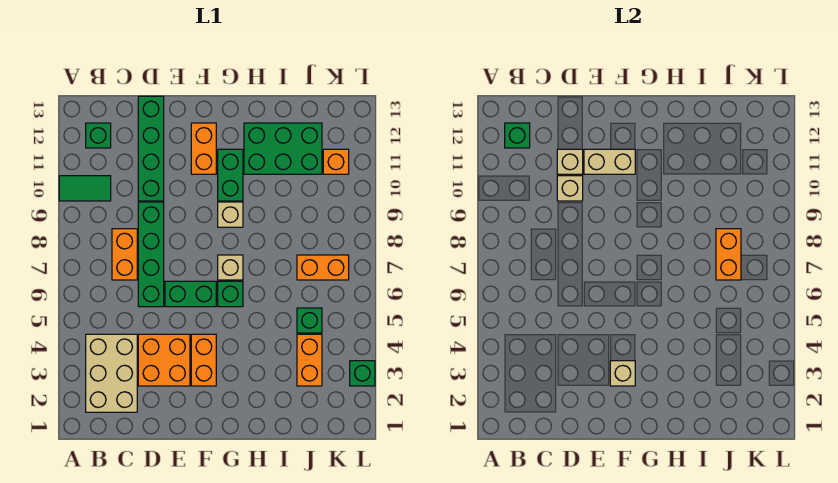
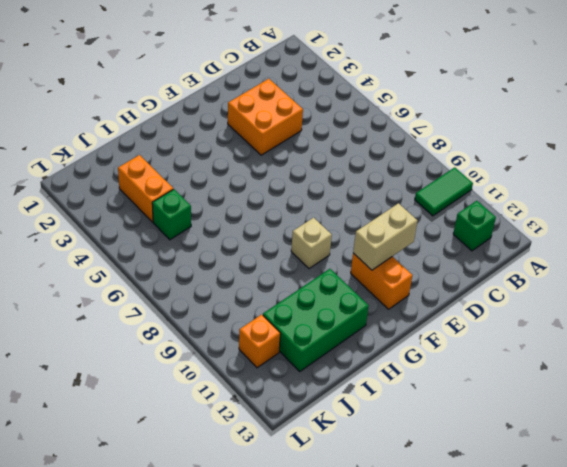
none -> tan brick B2:C4 level 1
none -> orange brick C7:C8 level 1
none -> green brick D6:D9 level 1

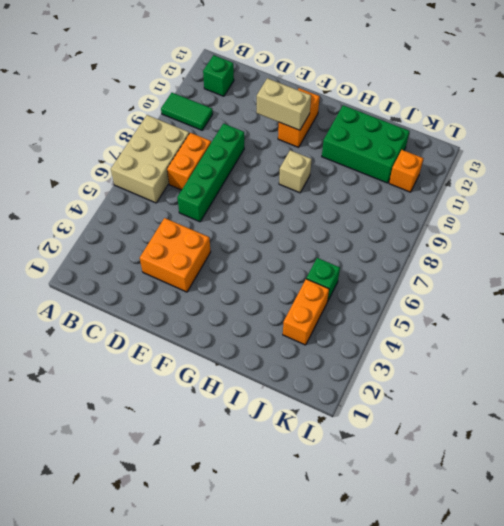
tan brick A6:B8 level 1 -> tan brick B2:C4 level 1
none -> green brick D10:D13 level 1
none -> green brick E6:F6 level 1
none -> orange brick F3:F4 level 1

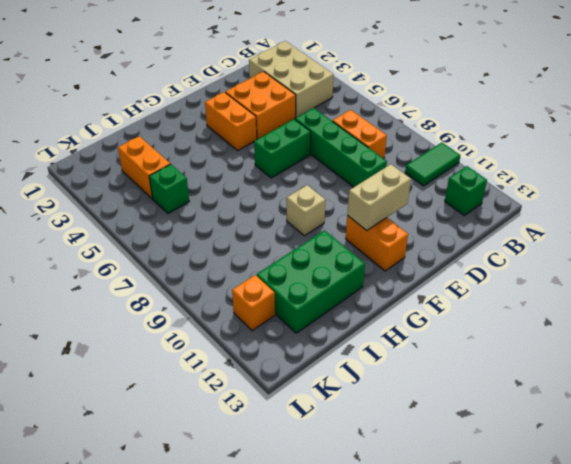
none -> green brick D10:D13 level 1
none -> green brick G6 level 1
none -> tan brick G7 level 1

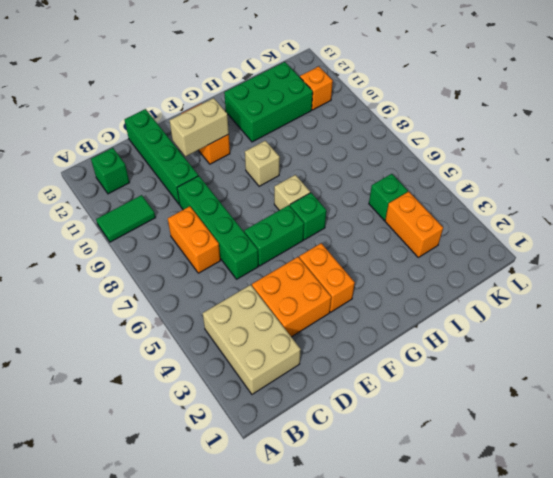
none -> green brick G10:G11 level 1
none -> orange brick J7:K7 level 1
none -> green brick L3 level 1

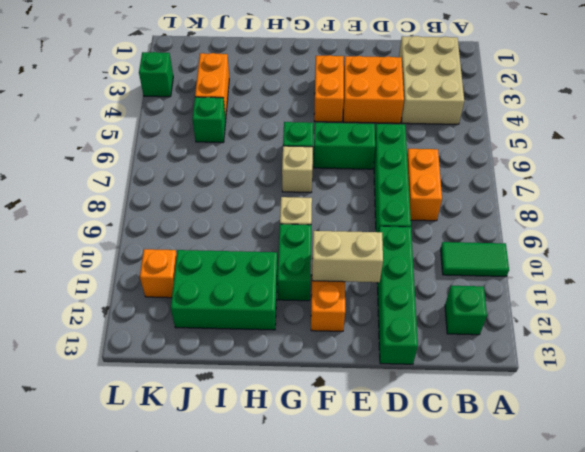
none -> orange brick J7:K7 level 1
none -> green brick B12 level 2
none -> tan brick D10 level 2

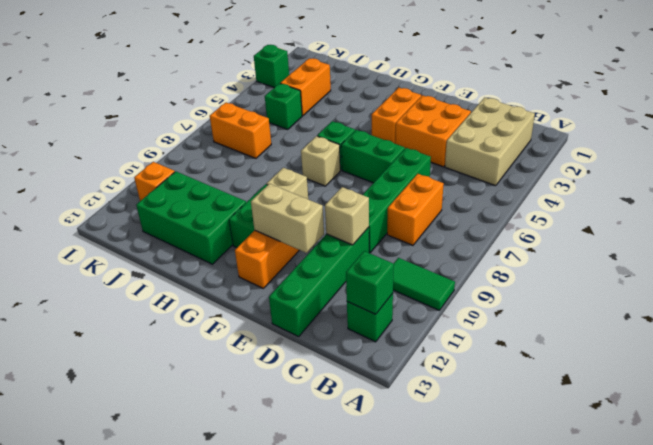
none -> tan brick D11 level 2
none -> tan brick F3 level 2
none -> orange brick J7:J8 level 2

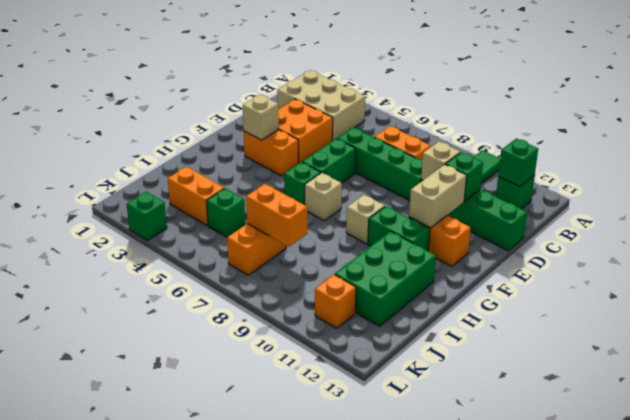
green brick D11 level 2 -> tan brick D11 level 2

